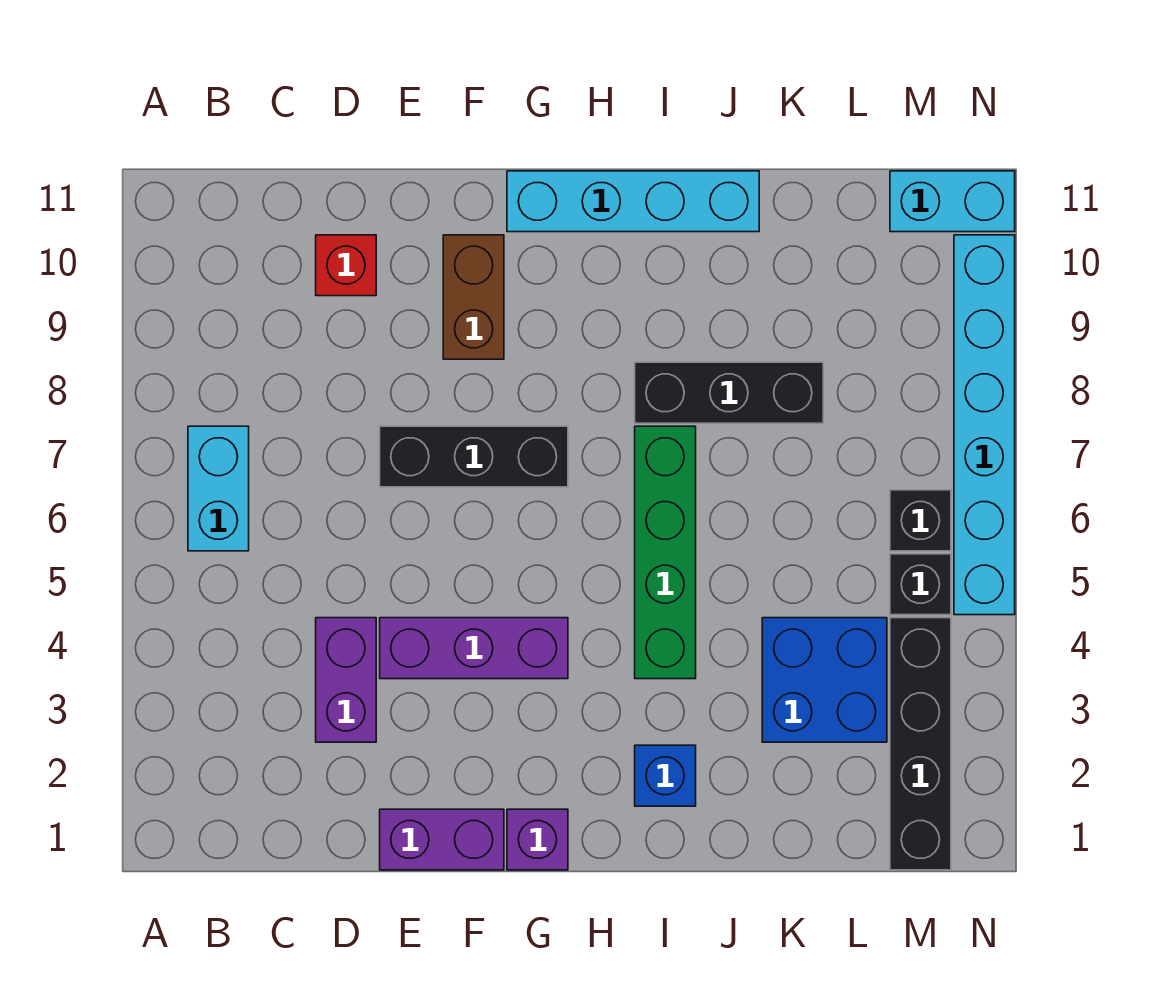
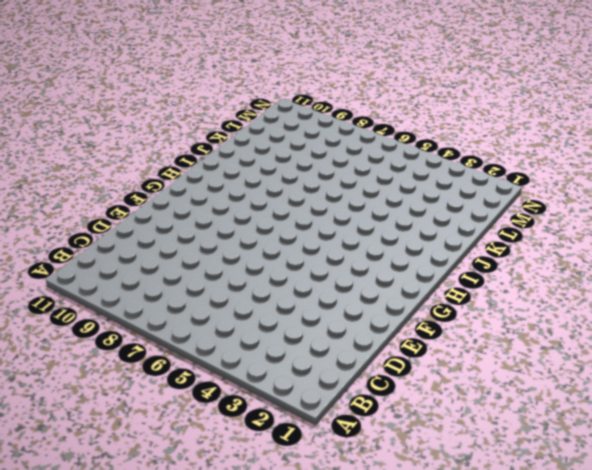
none -> cyan brick B6:B7 level 1
none -> purple brick D3:D4 level 1
none -> red brick D10 level 1

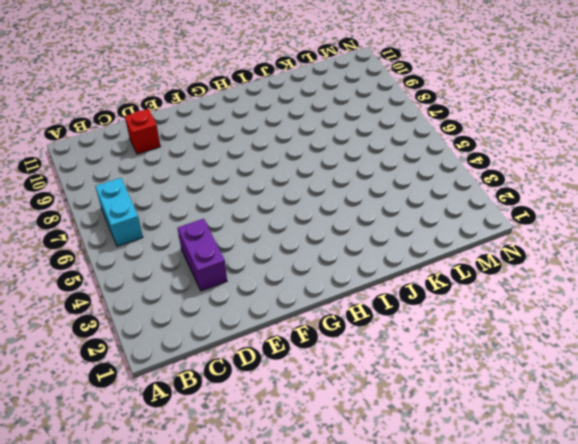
none -> purple brick E1:F1 level 1
none -> purple brick E4:G4 level 1
none -> black brick E7:G7 level 1

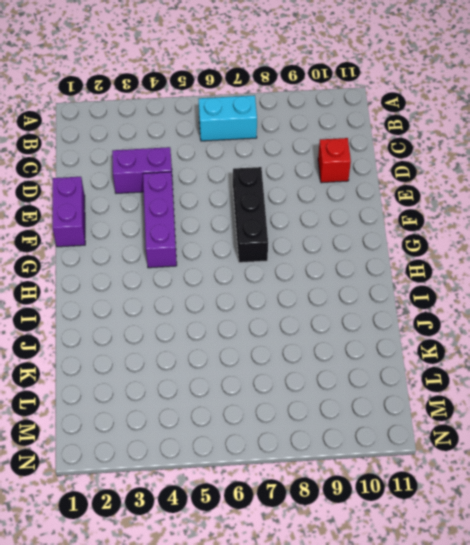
none -> brown brick F9:F10 level 1
none -> purple brick G1 level 1
none -> cyan brick G11:J11 level 1

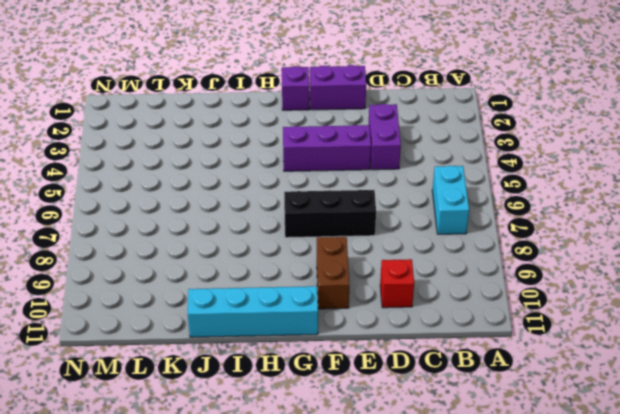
none -> blue brick I2 level 1
none -> green brick I4:I7 level 1
none -> black brick I8:K8 level 1

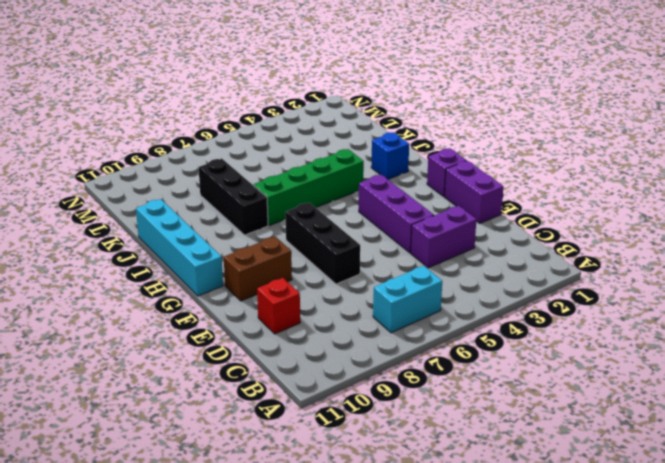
none -> blue brick K3:L4 level 1
none -> black brick M1:M4 level 1
none -> black brick M5 level 1

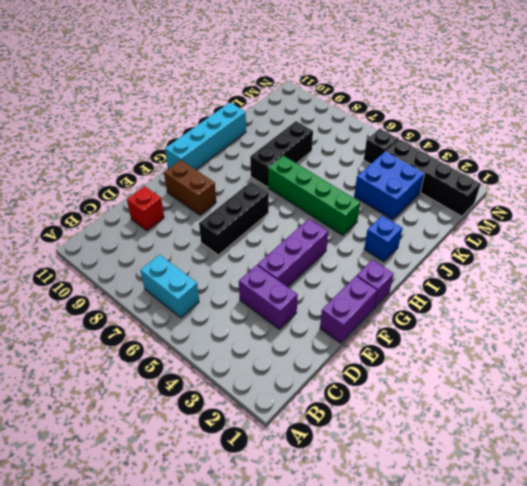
none -> black brick M6 level 1
none -> cyan brick M11:N11 level 1
none -> cyan brick N5:N10 level 1

